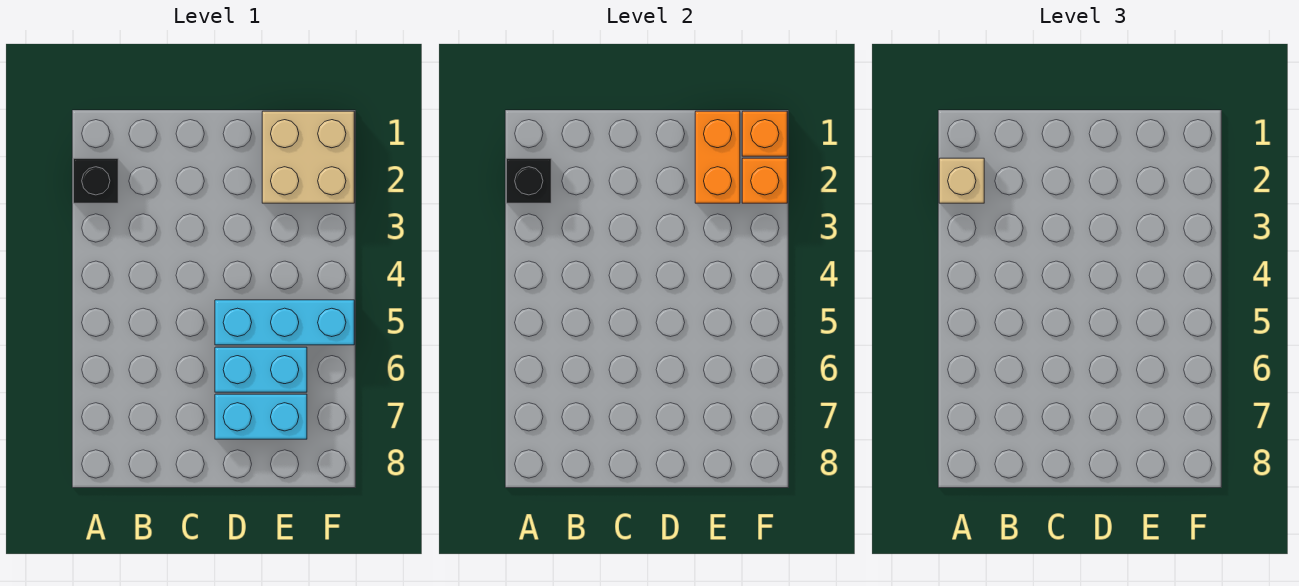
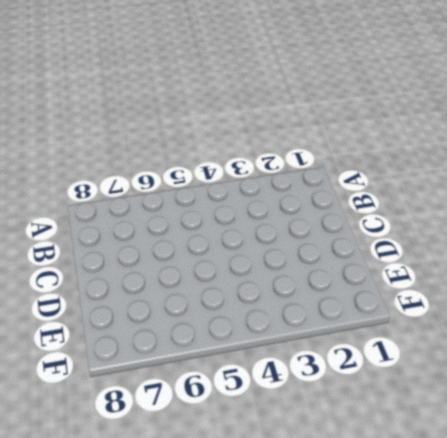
none -> black brick A2 level 1
none -> cyan brick D5:F5 level 1

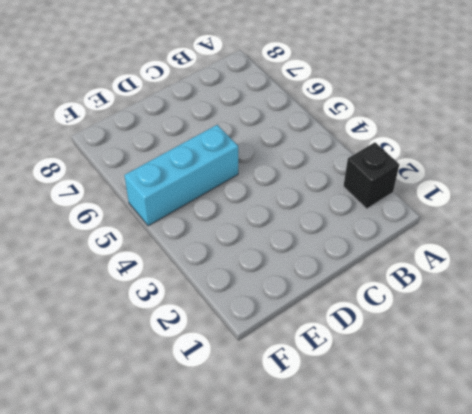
none -> cyan brick D6:E6 level 1
none -> cyan brick D7:E7 level 1

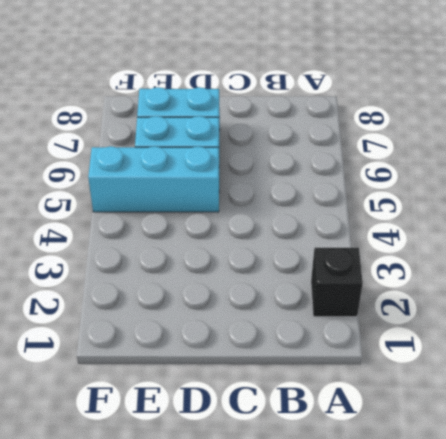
none -> tan brick E1:F2 level 1
none -> black brick A2 level 2

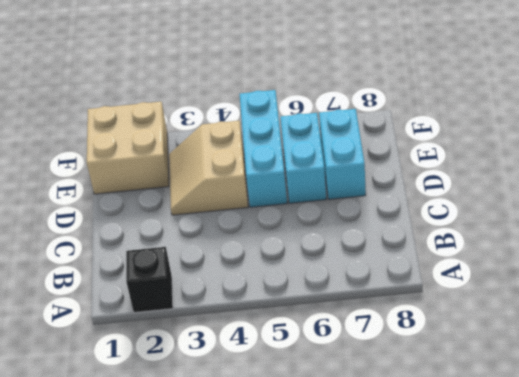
tan slope D3:E4 level 1 top 4 -> none
none -> black brick A2 level 2
none -> orange brick E1:E2 level 2

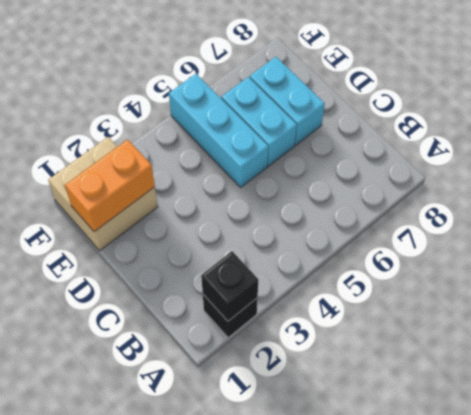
none -> orange brick F1 level 2
none -> orange brick F2 level 2

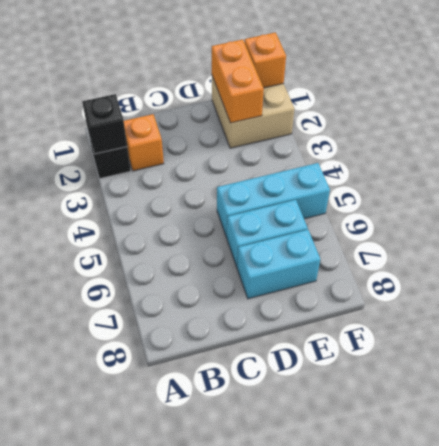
orange brick B2 level 1 -> orange brick F2 level 2
none -> tan brick A2 level 3

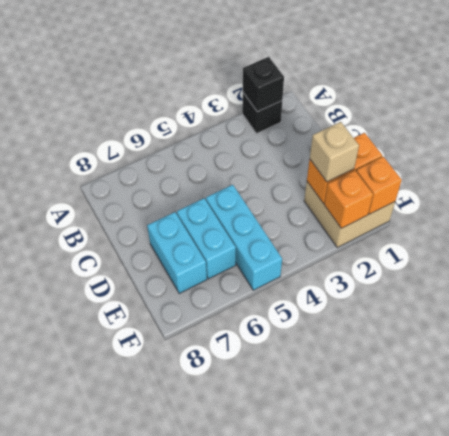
tan brick E2 level 3 -> tan brick A2 level 3

